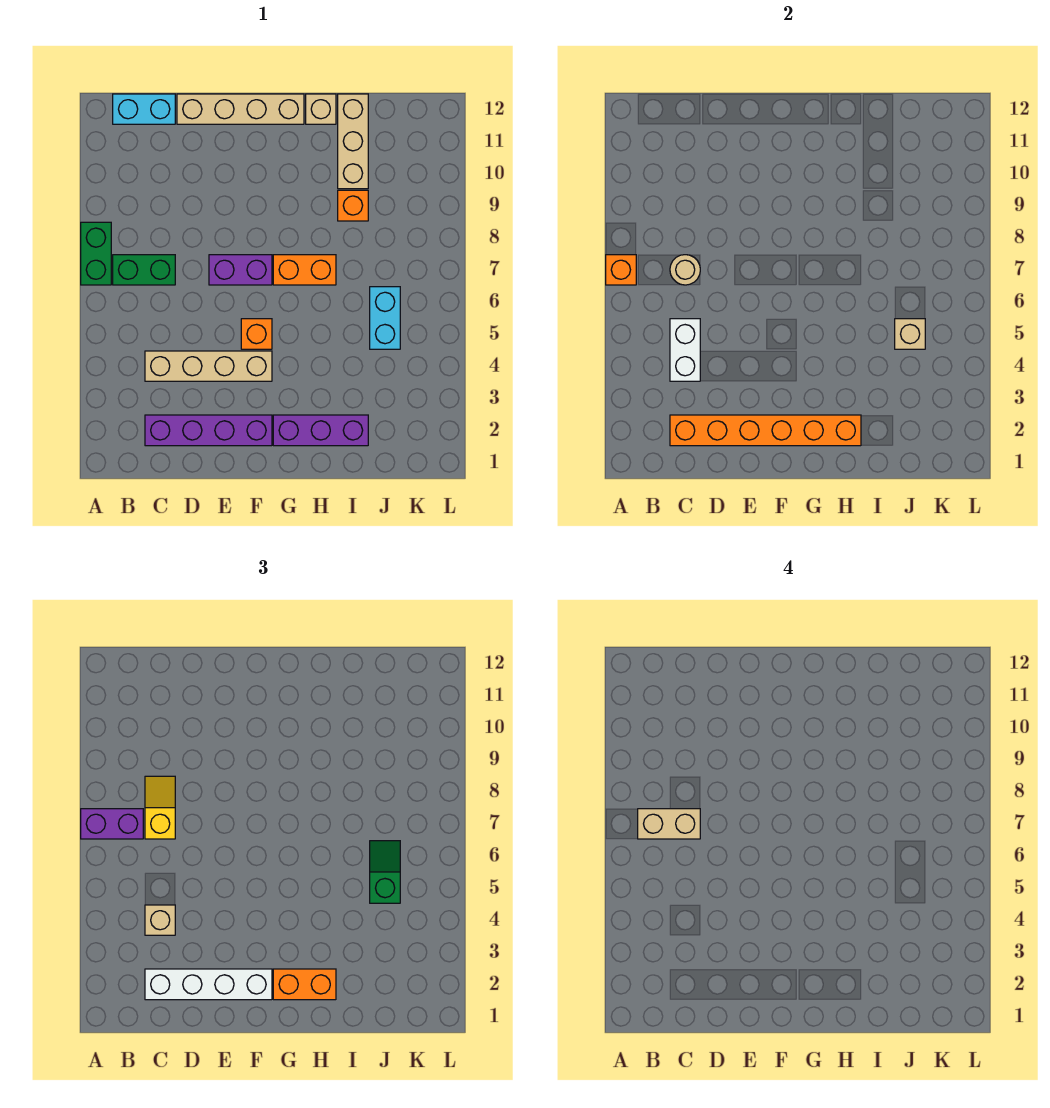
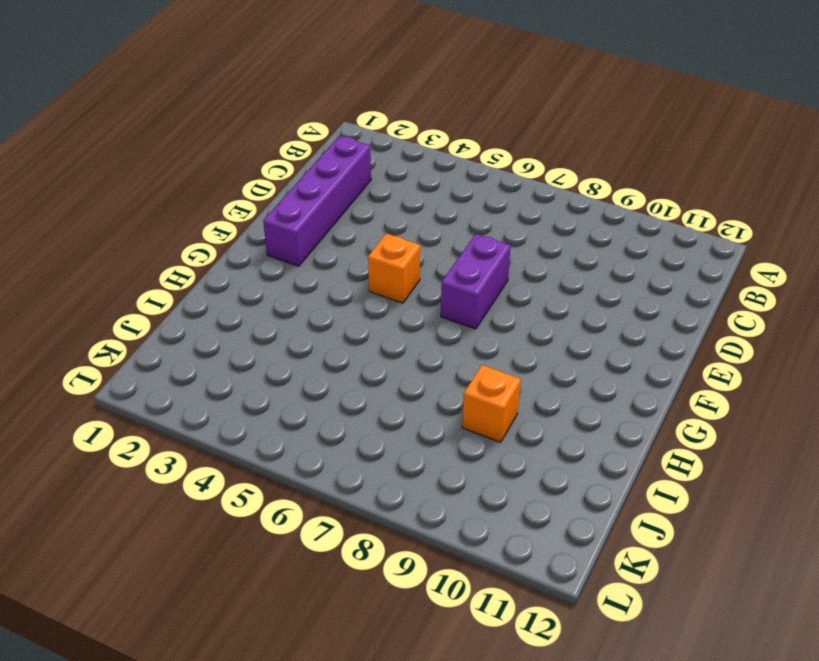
none -> green brick A7:A8 level 1
none -> green brick B7:C7 level 1
none -> cyan brick B12:C12 level 1

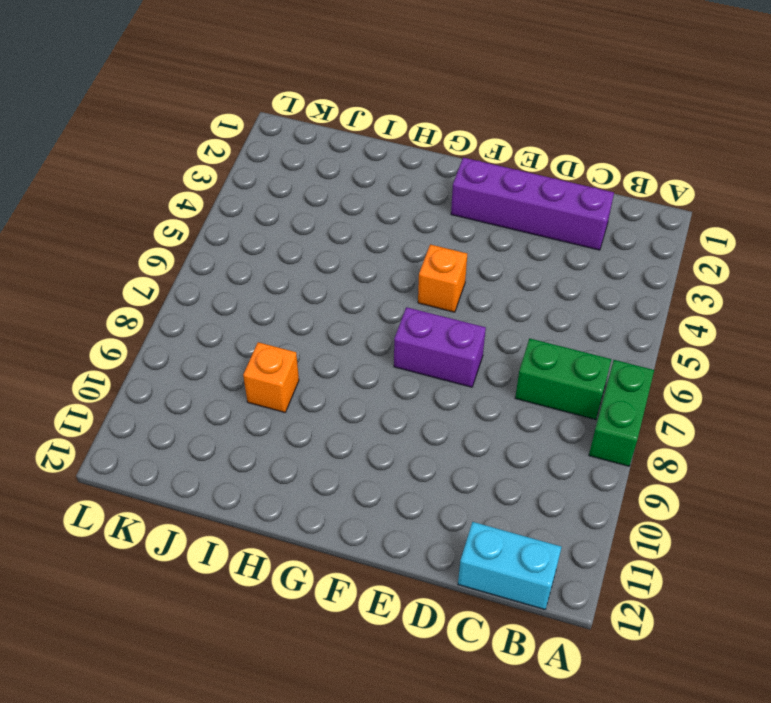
none -> tan brick C4:F4 level 1
none -> tan brick D12:G12 level 1
none -> purple brick G2:I2 level 1

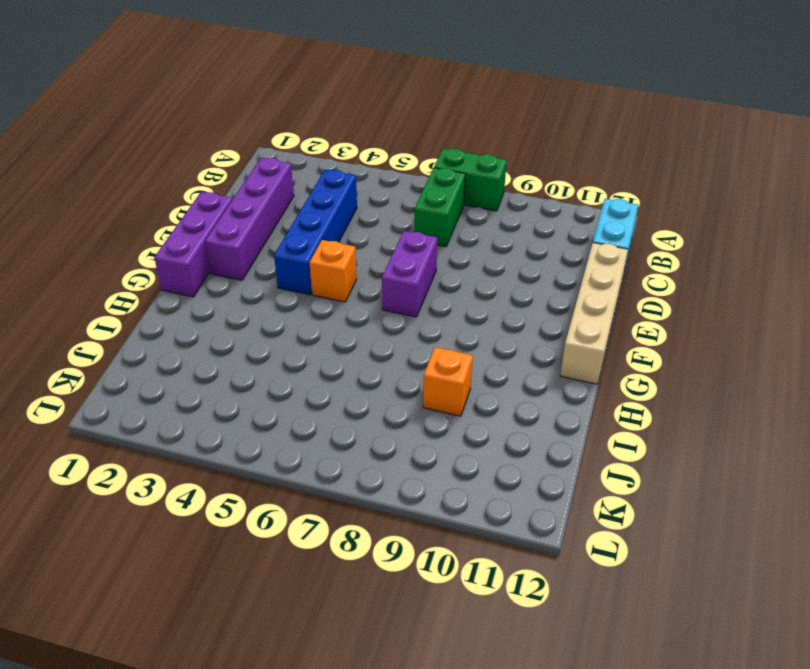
blue brick C4:F4 level 1 -> tan brick C4:F4 level 1
purple brick E1:G1 level 1 -> purple brick G2:I2 level 1
none -> orange brick G7:H7 level 1
none -> tan brick H12 level 1
none -> tan brick I10:I12 level 1

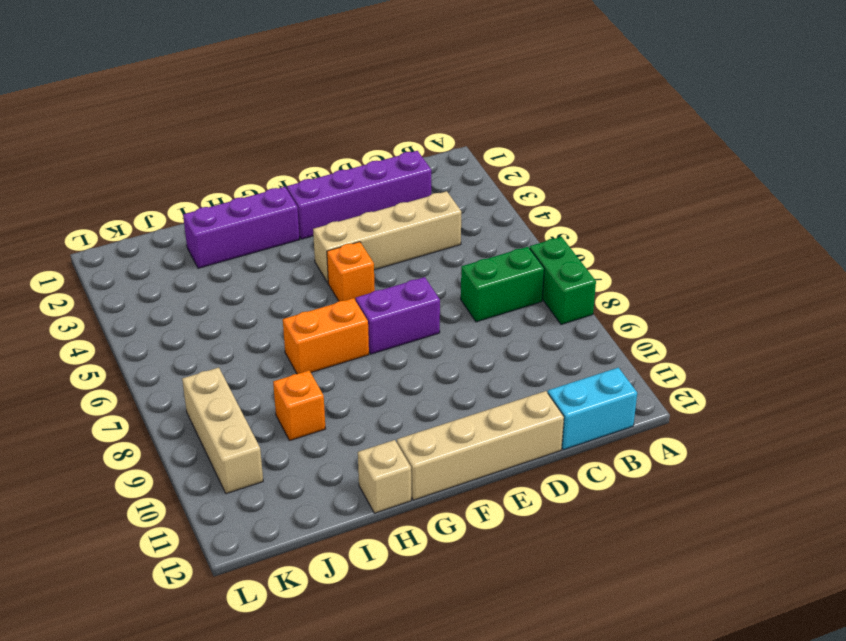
tan brick K8:K10 level 1 -> tan brick I10:I12 level 1
none -> cyan brick J5:J6 level 1
none -> orange brick A7 level 2
none -> orange brick C2:H2 level 2

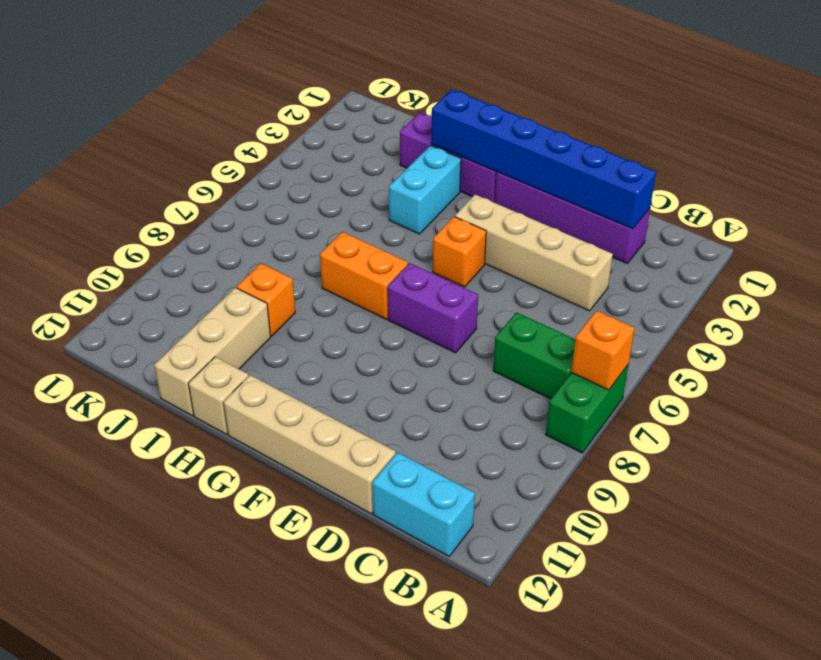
blue brick C2:H2 level 2 -> orange brick C2:H2 level 2
cyan brick H3:H4 level 1 -> cyan brick J5:J6 level 1
none -> white brick C4:C5 level 2
none -> tan round brick C7 level 2
none -> tan brick J5 level 2

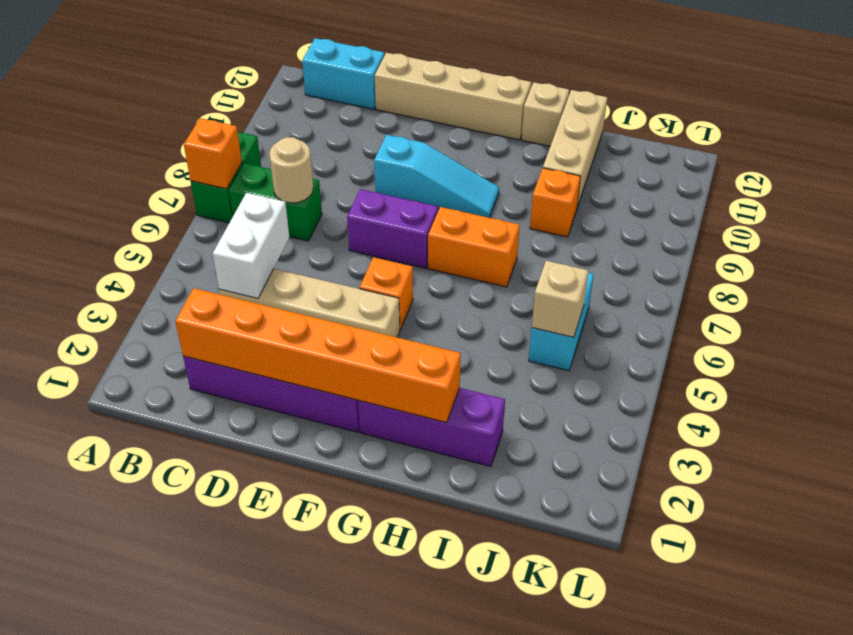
cyan slope E9:G9 level 1 top E -> none
none -> purple brick A7:B7 level 3
none -> white brick C2:F2 level 3
none -> tan brick C4 level 3

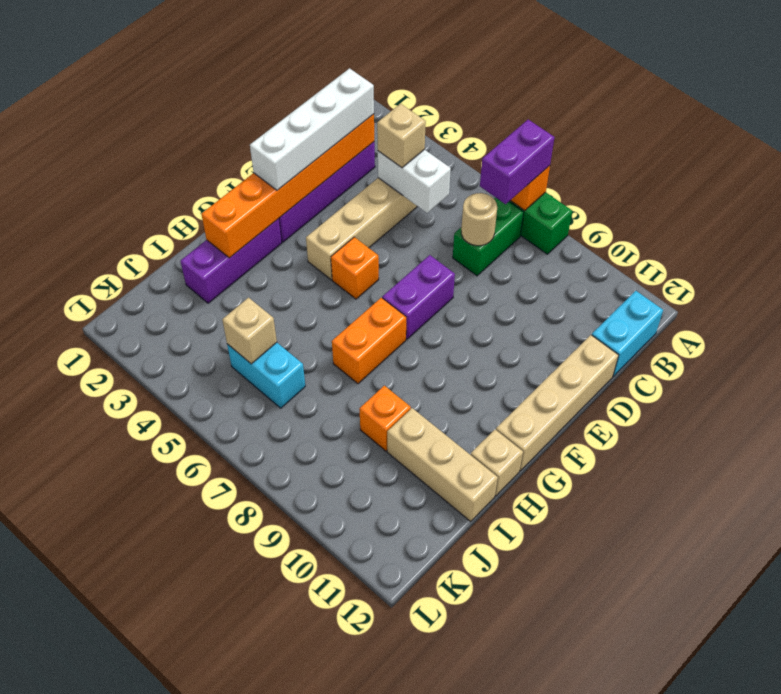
none -> yellow slope C7:C8 level 3 top 7
none -> orange brick G2:H2 level 3
none -> green slope J5:J6 level 3 top 5

